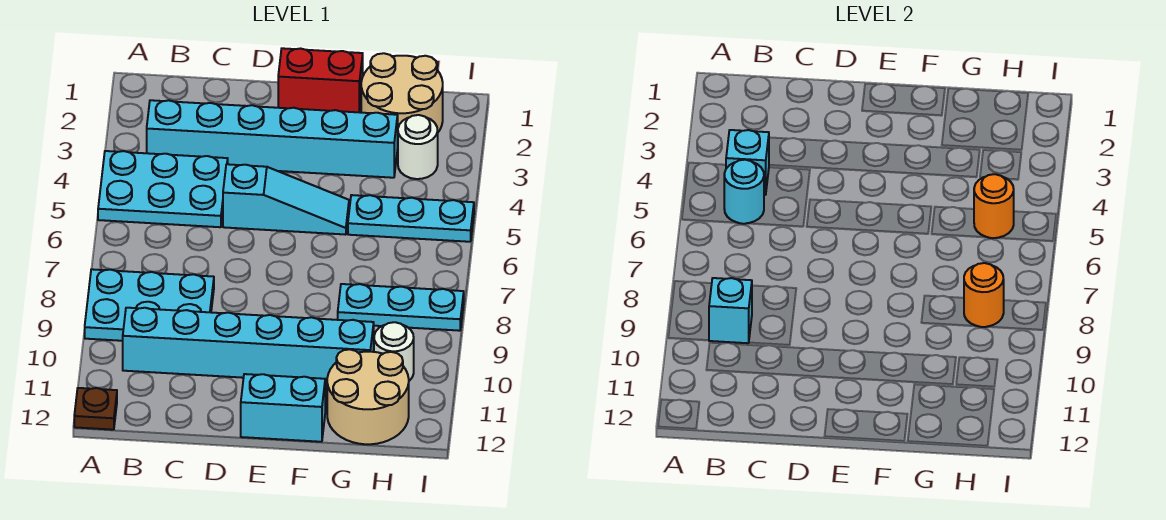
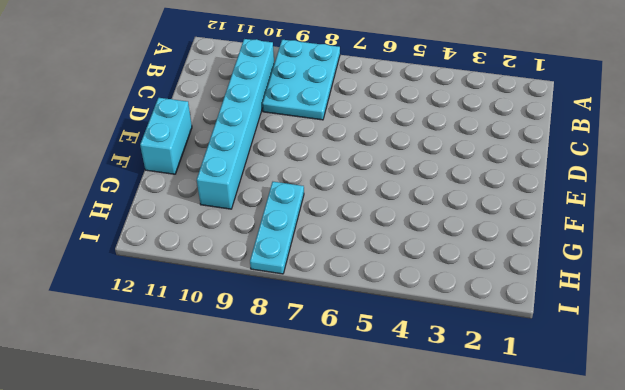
none -> cyan plate A4:C5 level 1
none -> brown plate A12 level 1
none -> cyan brick B3:G3 level 1

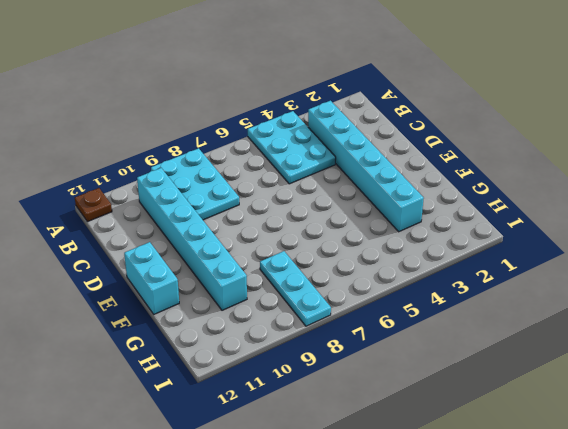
none -> cyan slope D5:F5 level 1 top D
none -> red brick E1:F1 level 1
none -> tan round brick G1:H2 level 1

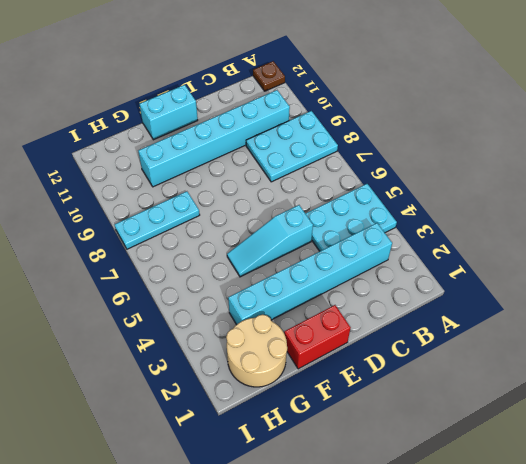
none -> cyan plate G5:I5 level 1
none -> tan round brick G11:H12 level 1
none -> white round brick H3 level 1

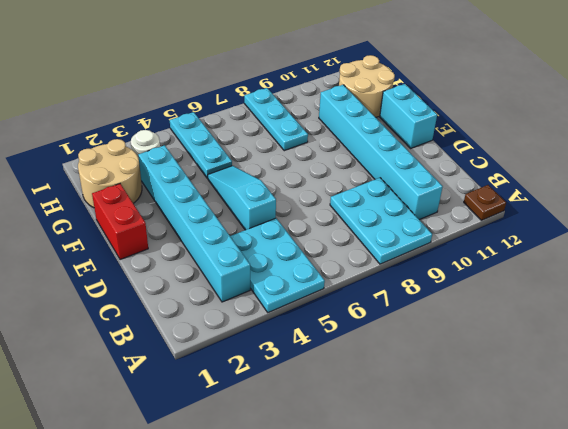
none -> white round brick H10 level 1
none -> cyan brick B4 level 2
none -> cyan round brick B5 level 2

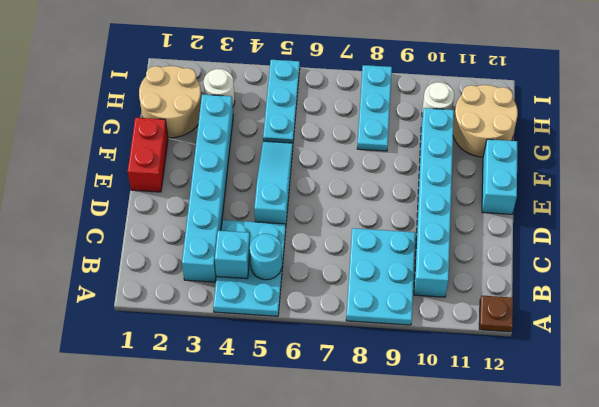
none -> cyan brick B9 level 2
none -> orange round brick H5 level 2
none -> orange round brick H8 level 2

